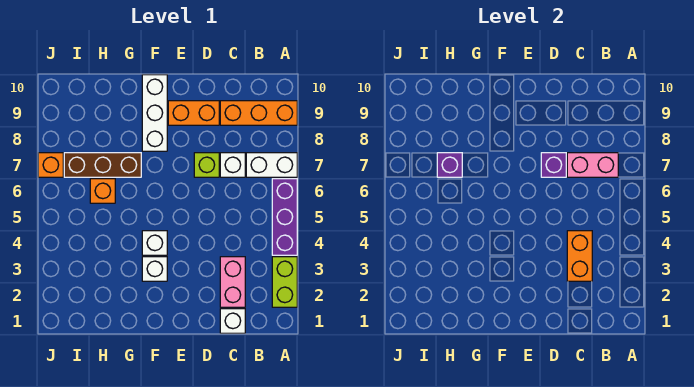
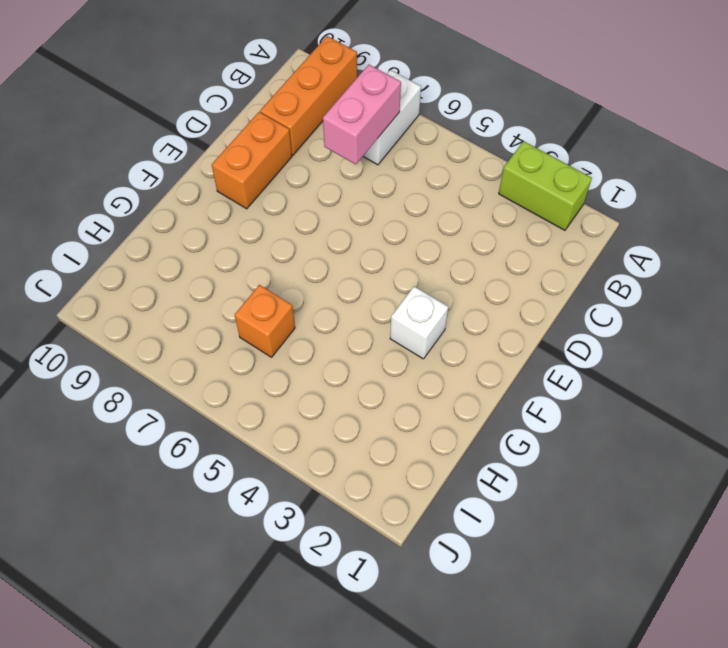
none -> purple brick A4:A6 level 1
none -> white brick C1 level 1
none -> pink brick C2:C3 level 1

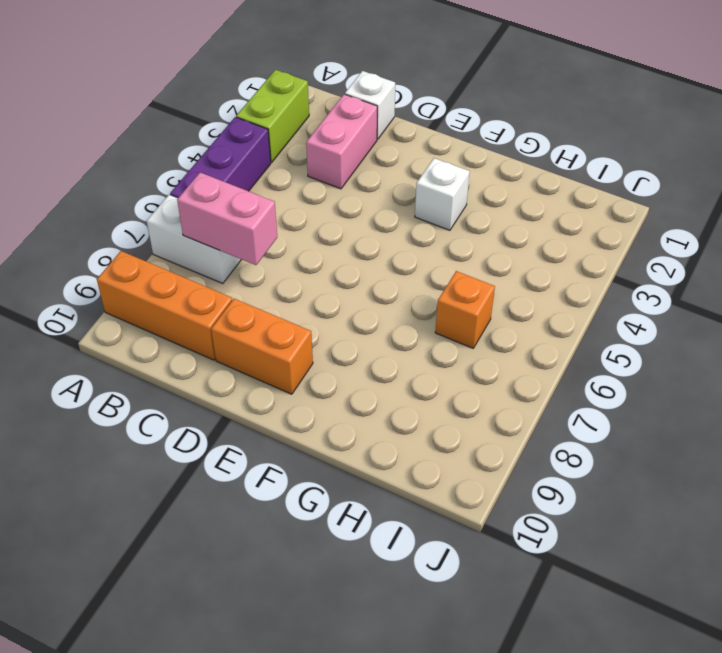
none -> white brick C7 level 1
none -> lime brick D7 level 1
none -> white brick F4 level 1

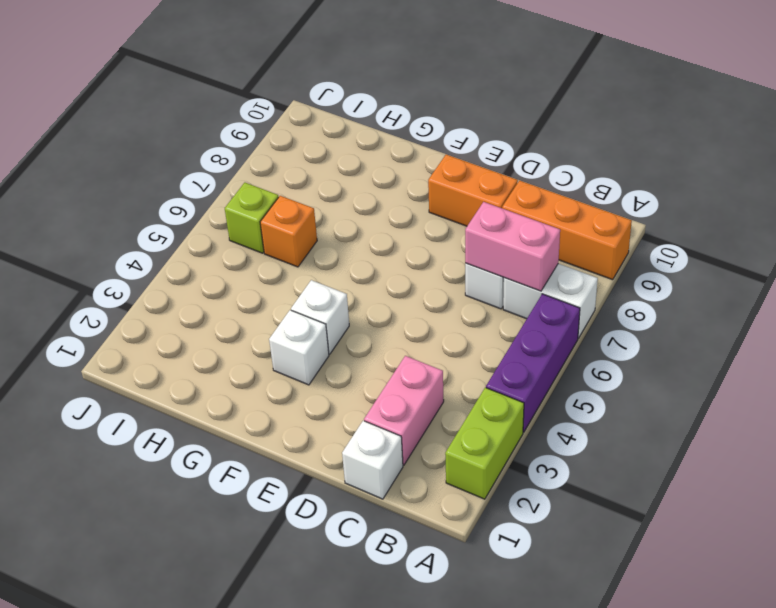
lime brick I6 level 1 -> lime brick D7 level 1
none -> white brick F8:F10 level 1
none -> brown brick G7:I7 level 1
none -> orange brick J7 level 1

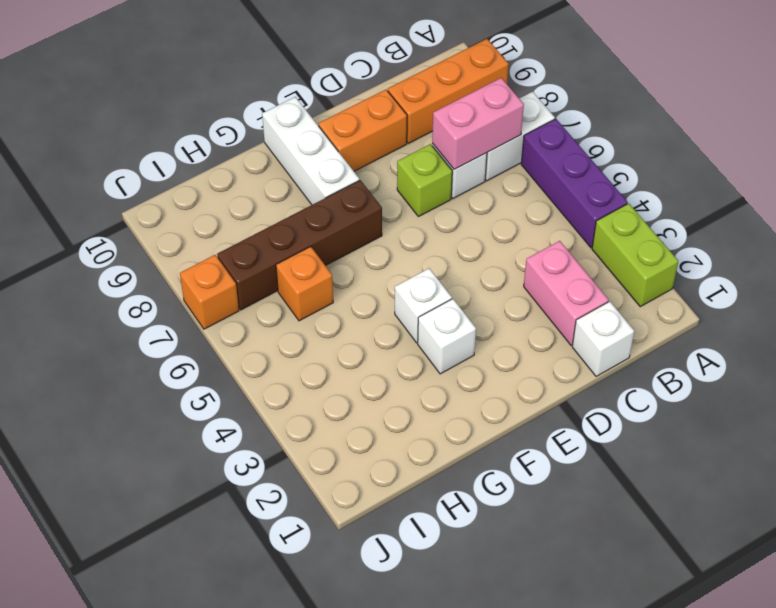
brown brick F7:I7 level 1 -> brown brick G7:I7 level 1
none -> orange brick C3:C4 level 2
none -> purple brick D7 level 2
none -> purple brick H7 level 2

